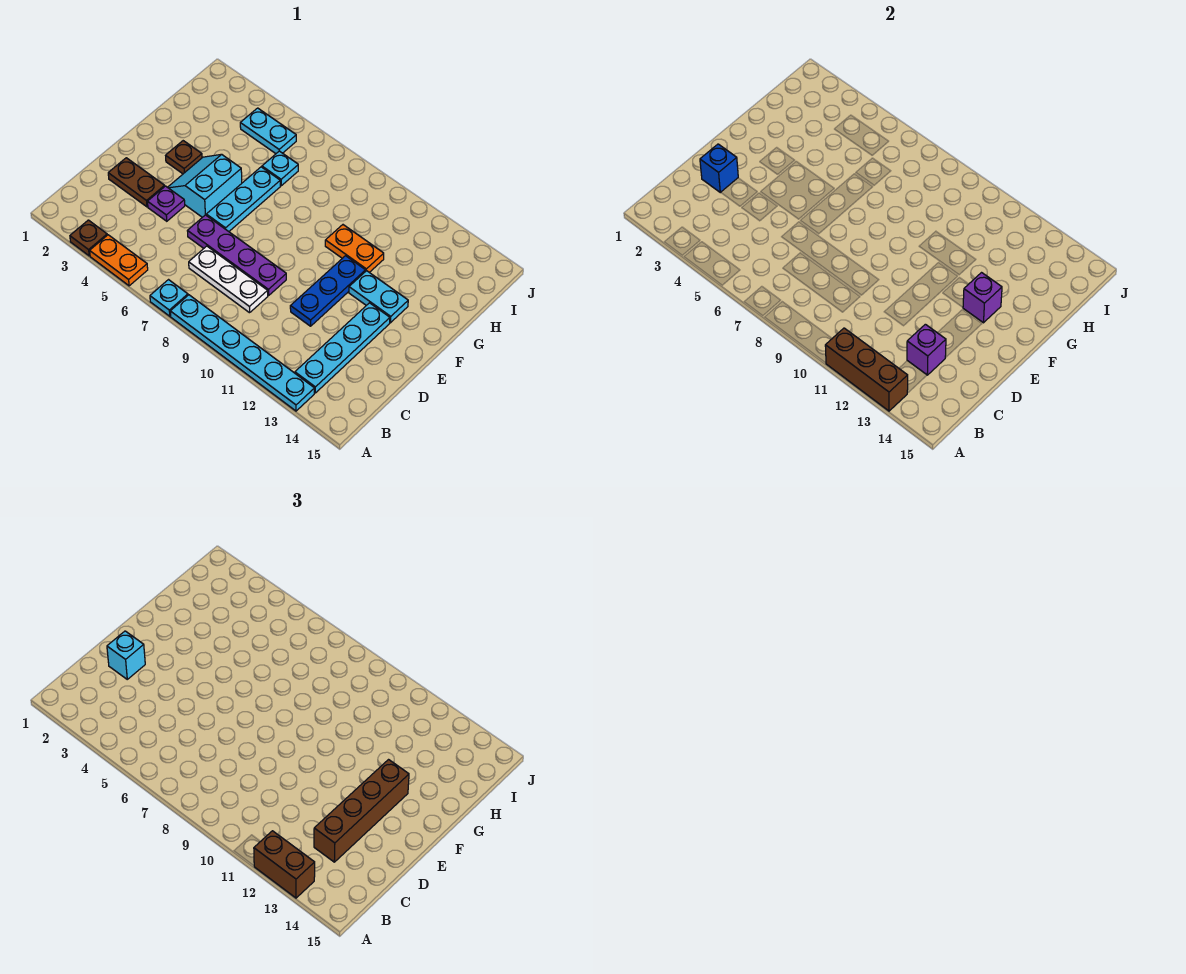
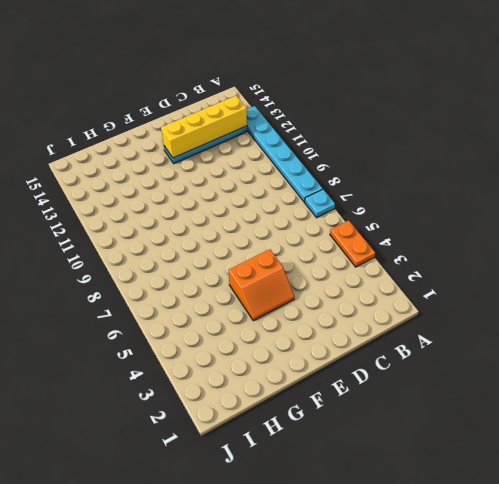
yellow brick B13:E13 level 2 -> purple brick C13 level 2
orange slope E4:F5 level 1 top 5 -> cyan slope E4:F5 level 1 top 5
none -> brown plate A3 level 1
none -> white plate C7:C9 level 1
none -> brown plate D2:D3 level 1

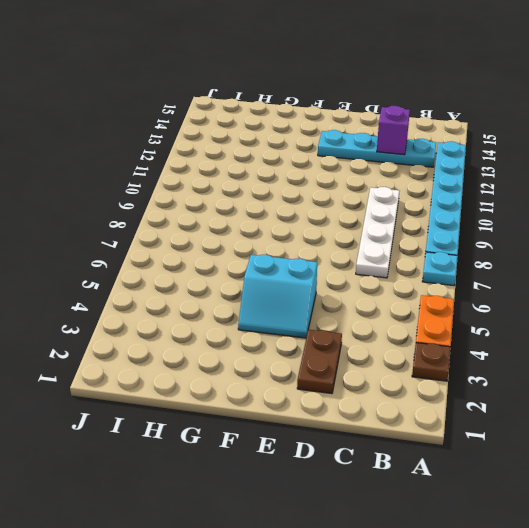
white plate C7:C10 level 1 -> white plate C7:C9 level 1
none -> purple plate D4 level 1
none -> purple plate D6:D9 level 1
none -> blue plate D11:F11 level 1

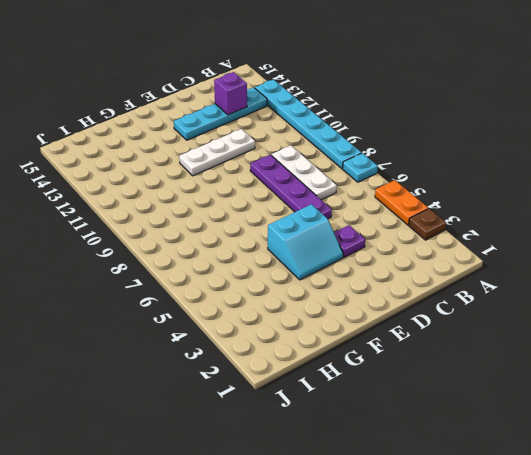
white plate D11:F11 level 1 -> blue plate D11:F11 level 1
none -> brown plate D2:D3 level 1
none -> cyan plate E6:G6 level 1
none -> brown plate F3 level 1

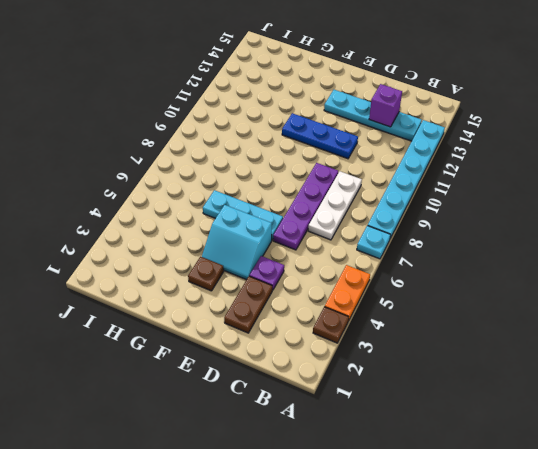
none -> cyan plate F12:F13 level 1
none -> orange plate G10:G11 level 1
none -> cyan plate H6 level 1

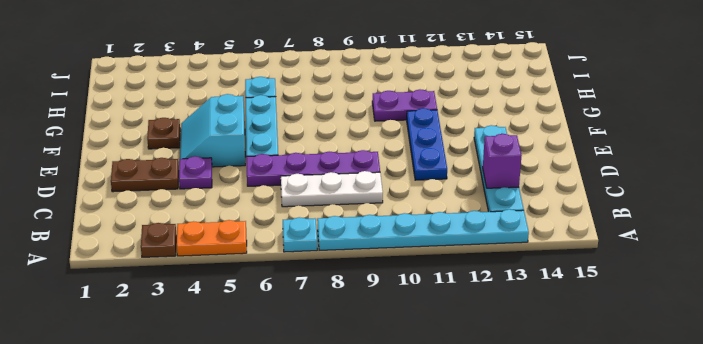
purple plate G10:G11 level 1 -> orange plate G10:G11 level 1
none -> cyan plate F12:F13 level 1
none -> cyan plate I4:I5 level 1
none -> brown brick A11:A13 level 2

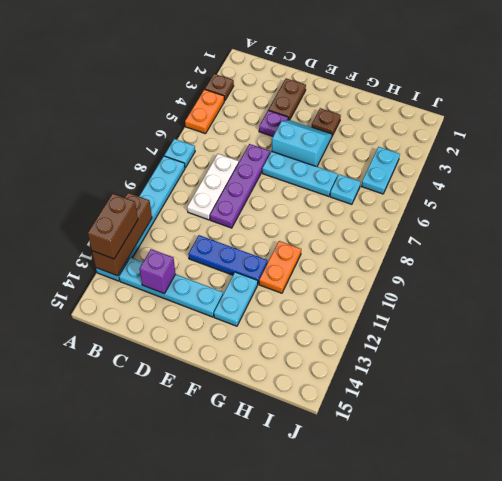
none -> blue brick D2 level 2
none -> purple brick F13 level 2
none -> brown brick C13:F13 level 3

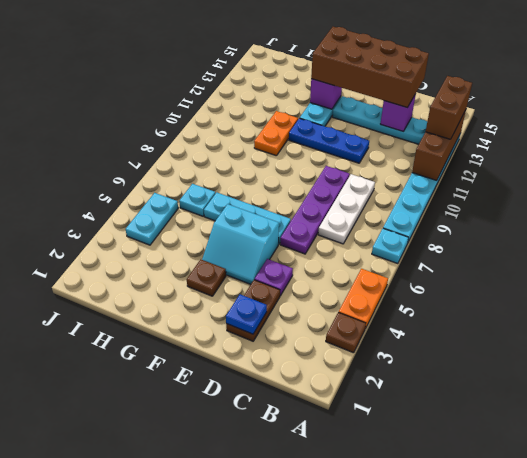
brown brick C13:F14 level 3 -> brown brick C13:F13 level 3
blue plate D2 level 2 -> blue brick D2 level 2
none -> cyan brick D2 level 3

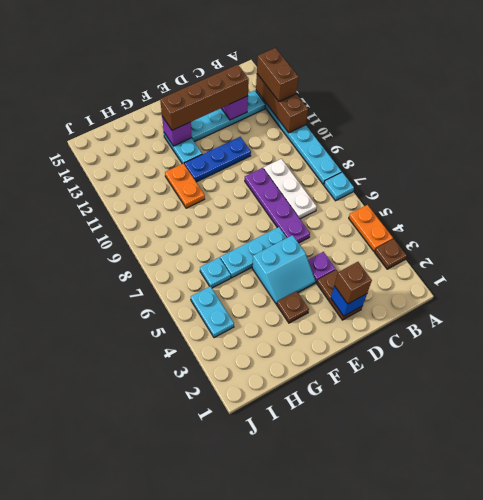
brown brick D2 level 3 -> cyan brick D2 level 3

